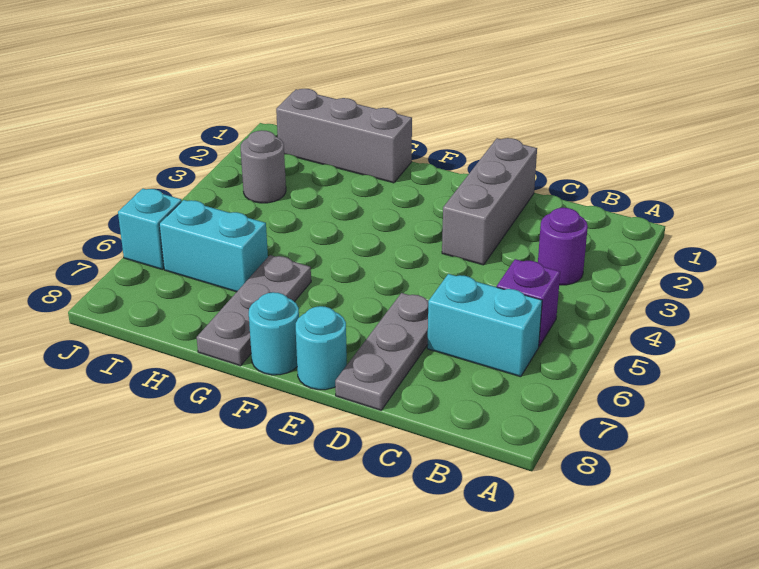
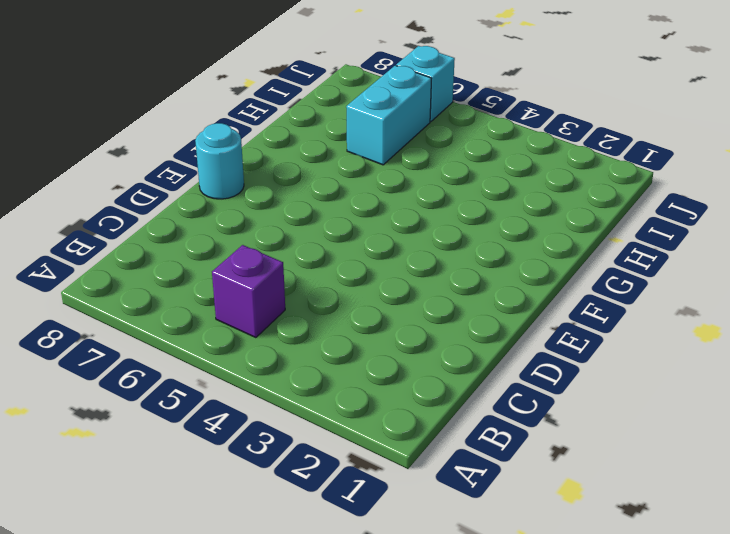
none -> purple round brick B3 level 1
none -> cyan brick B6:C6 level 1
none -> grey brick D1:D3 level 1

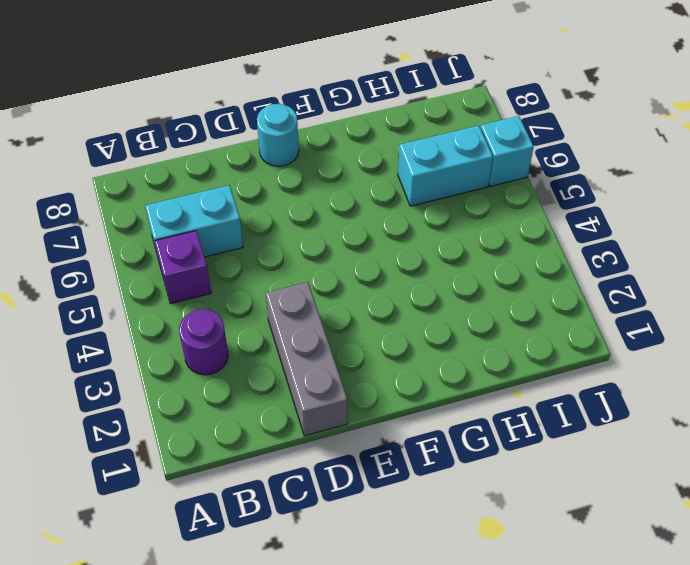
none -> grey plate D6:D8 level 1
none -> cyan round brick F8 level 1
none -> grey brick G1:I1 level 1

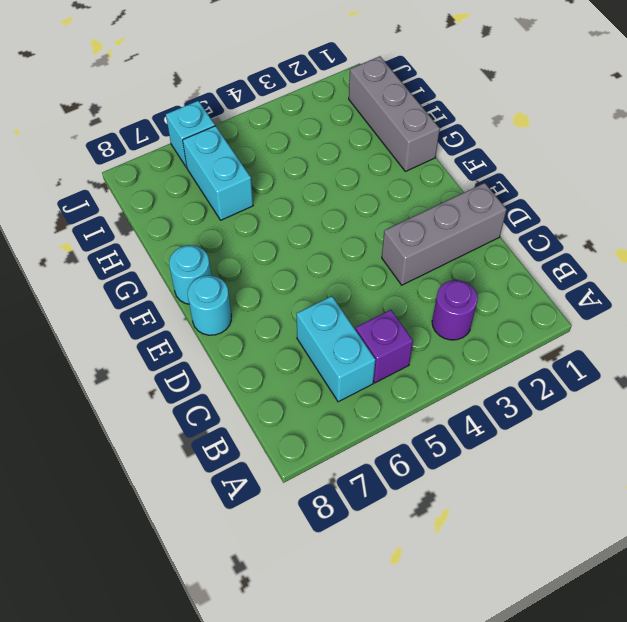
none -> grey plate D6:D8 level 1
none -> grey plate G6:G8 level 1
none -> grey round brick I3 level 1

